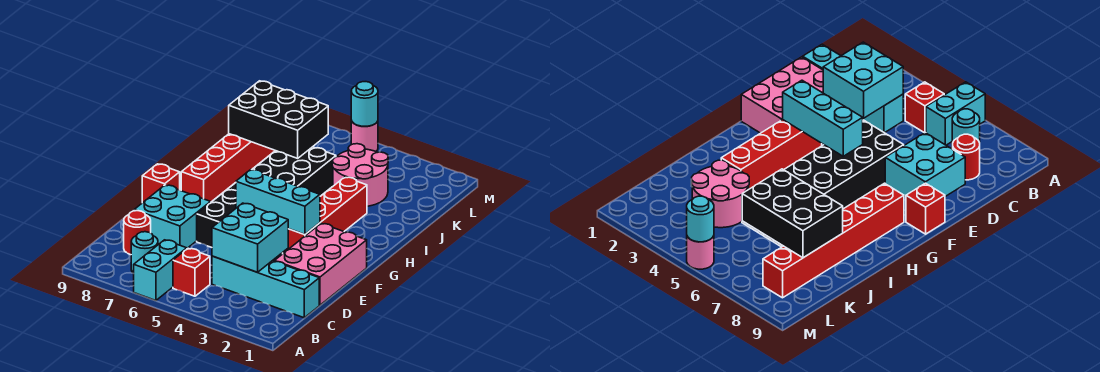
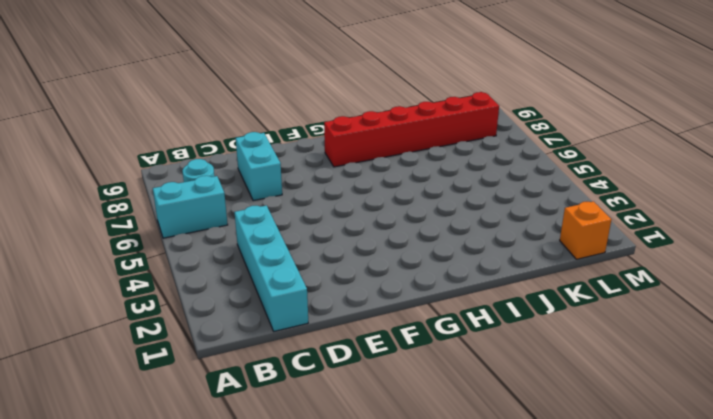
cyan brick D7:D8 level 1 -> cyan brick D7:E8 level 1
orange brick L1 level 1 -> none
none -> red brick B5 level 1
none -> red round brick C8 level 1
none -> pink brick D1:F2 level 1

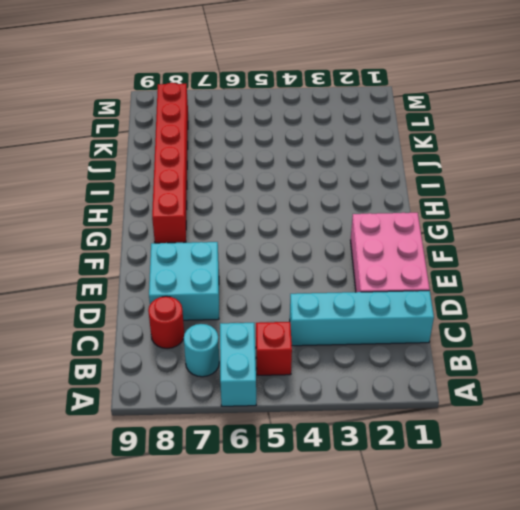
none -> black brick E5:J6 level 1
none -> red brick F3:I3 level 1
none -> red brick F9 level 1

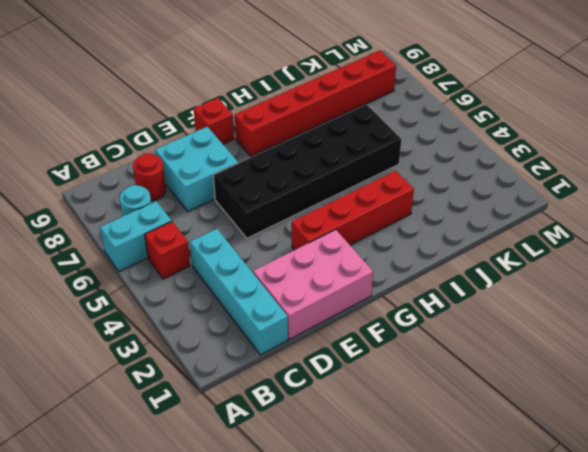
none -> pink round brick J3:K4 level 1
none -> pink round brick M5 level 1
none -> cyan brick C3:D4 level 2

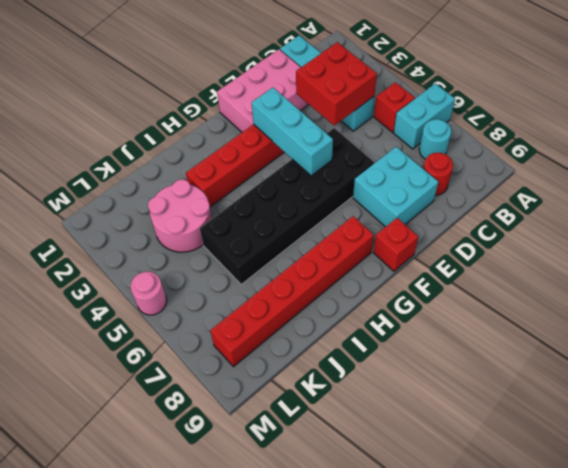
red brick C3:D4 level 2 -> cyan brick C3:D4 level 2
none -> black brick J6:K8 level 2
none -> cyan round brick M5 level 2

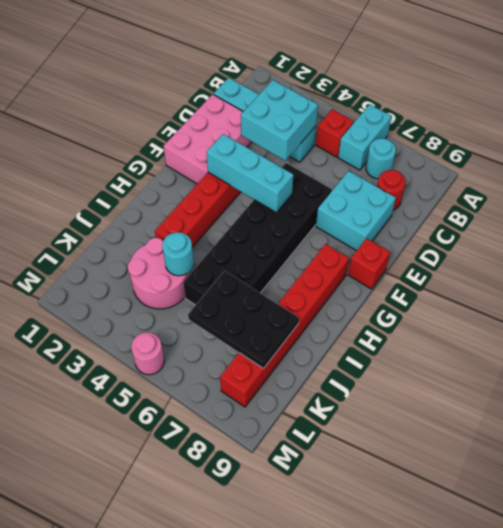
cyan round brick J4 level 2 -> cyan round brick M5 level 2
black plate J6:K8 level 2 -> black brick J6:K8 level 2

